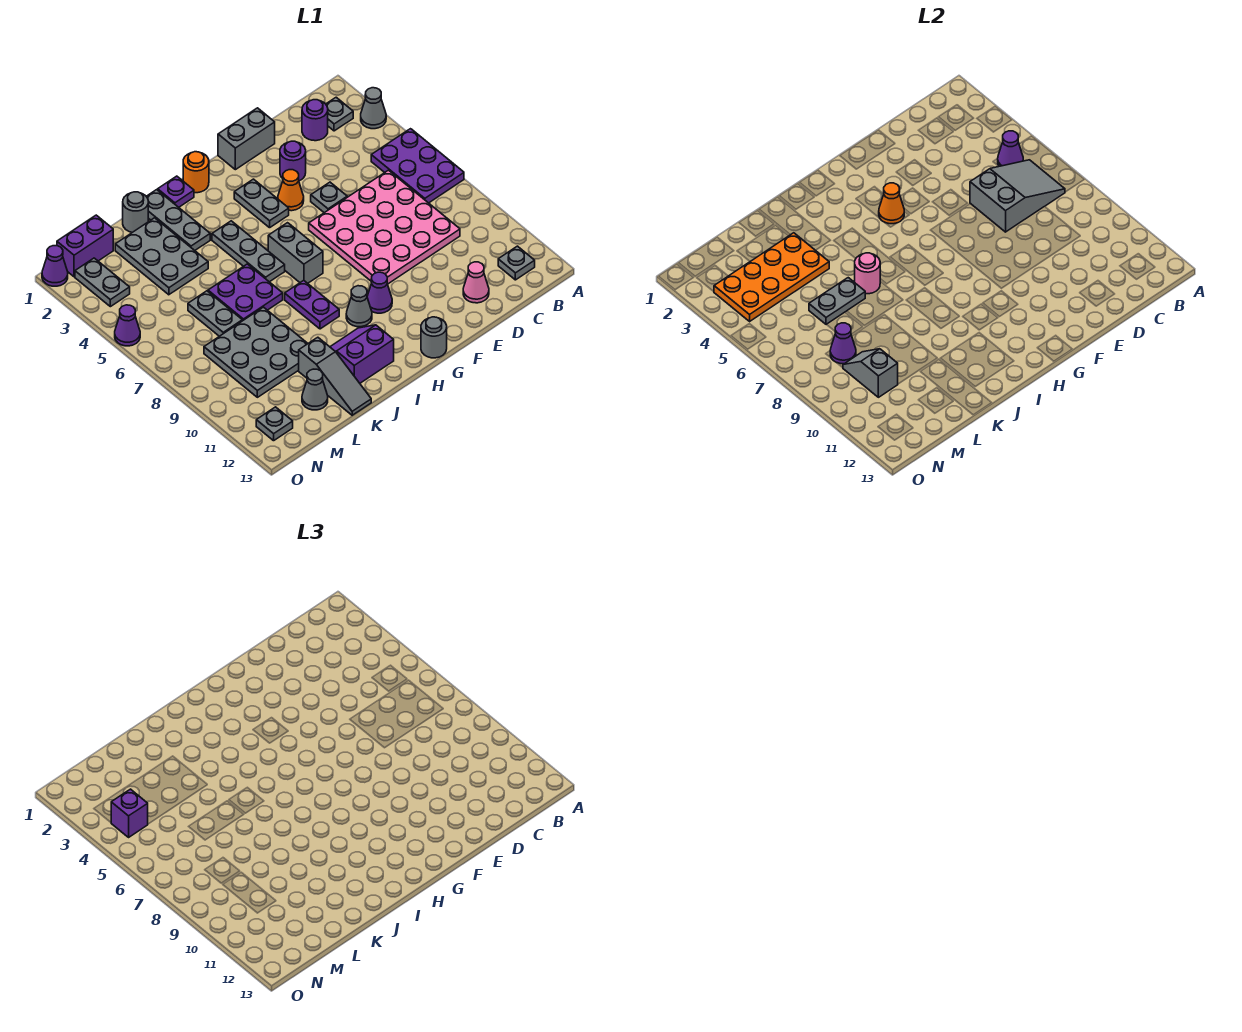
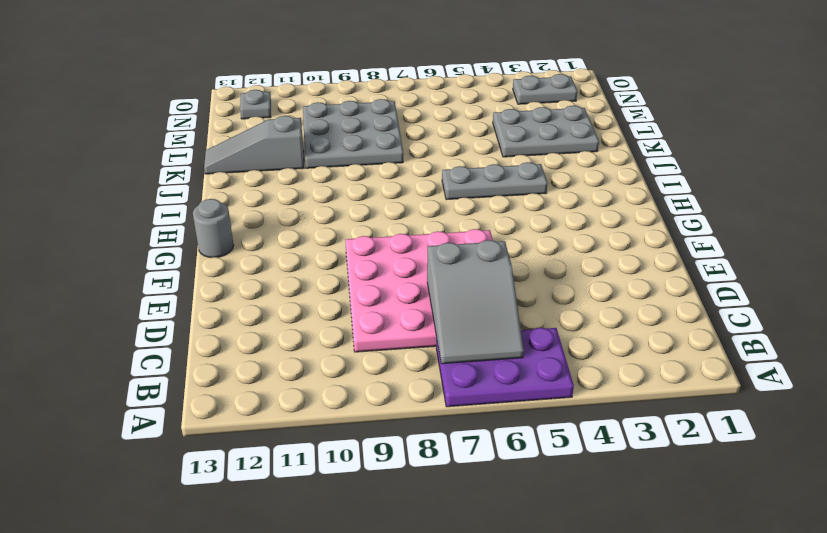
none -> grey cone A3 level 1
none -> grey plate B2 level 1
none -> grey plate B12 level 1
none -> purple round brick C2 level 1

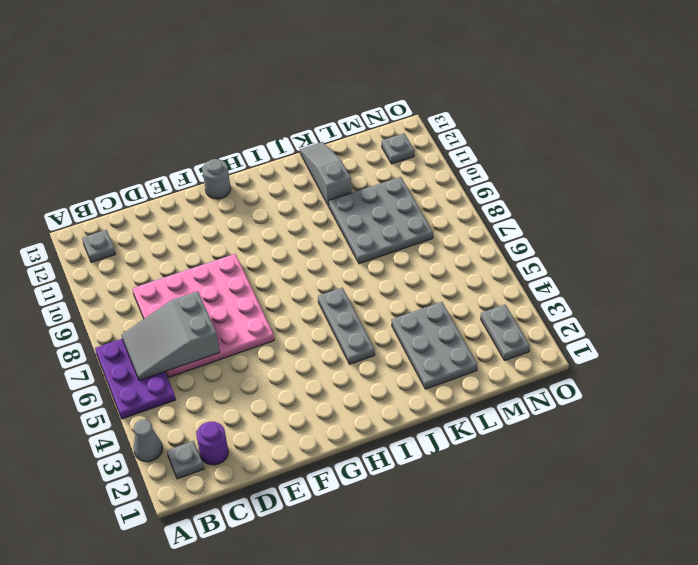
none -> pink cone D12 level 1
none -> grey brick E1:F1 level 1
none -> purple round brick E3 level 1
none -> grey plate E5 level 1

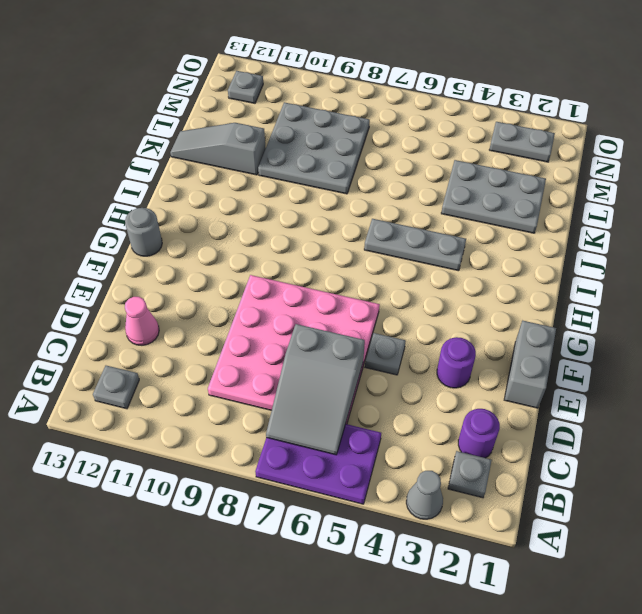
none -> orange cone F4 level 1
none -> grey plate G3:G4 level 1
none -> purple cone G10 level 1
none -> orange round brick H1 level 1

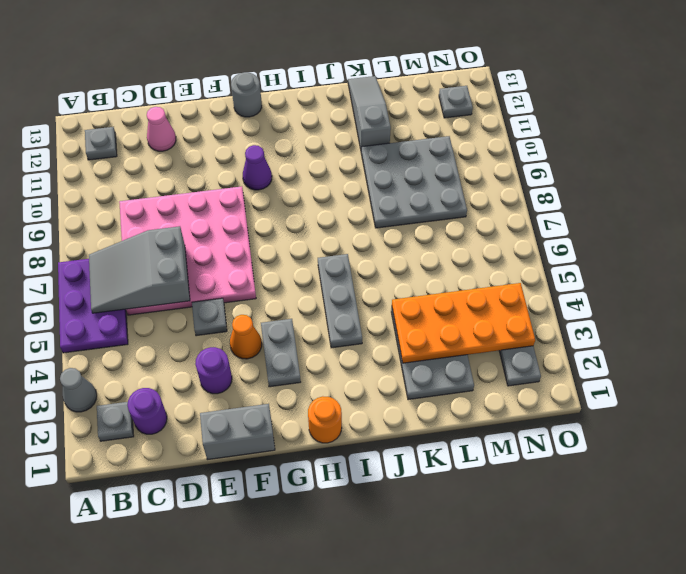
none -> grey brick H6:H7 level 1
none -> grey cone H10 level 1
none -> purple plate I1 level 1
none -> purple plate I8:I9 level 1

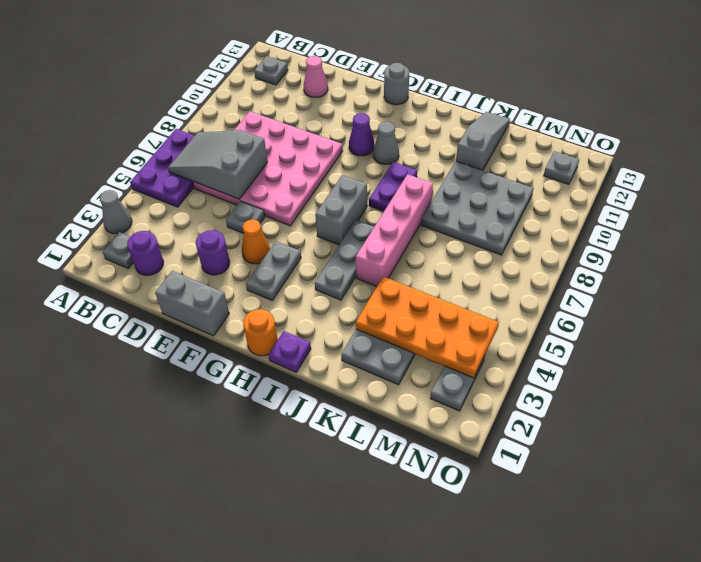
pink brick J5:J8 level 1 -> purple plate J6:K7 level 1
none -> purple slope I11:J12 level 1 top 12
none -> grey plate J1:J3 level 1
none -> grey round brick K1 level 1
none -> grey plate L6:L7 level 1

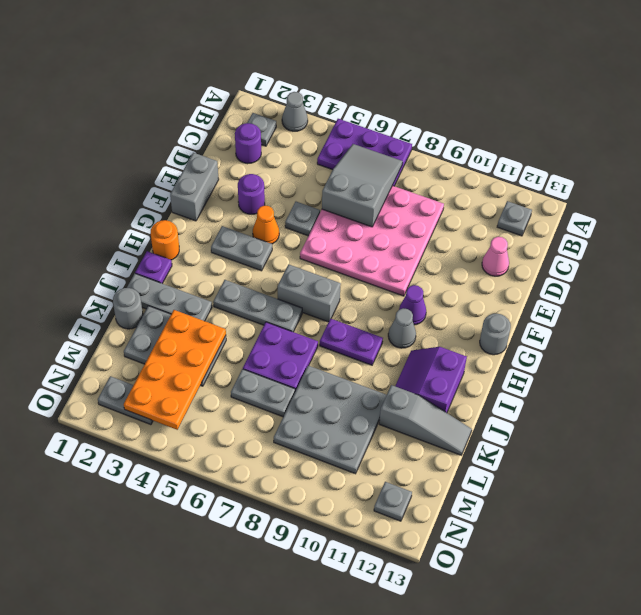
none -> grey cone L12 level 1
none -> purple brick M1:N1 level 1
none -> purple cone O1 level 1
none -> purple cone O5 level 1

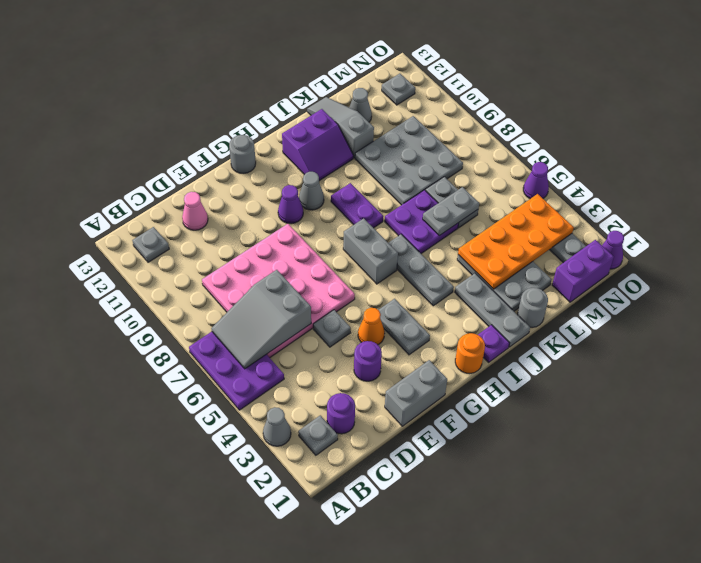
none -> purple cone B5 level 2
none -> orange cone G4 level 2
none -> pink round brick J6 level 2
none -> purple cone M8 level 2

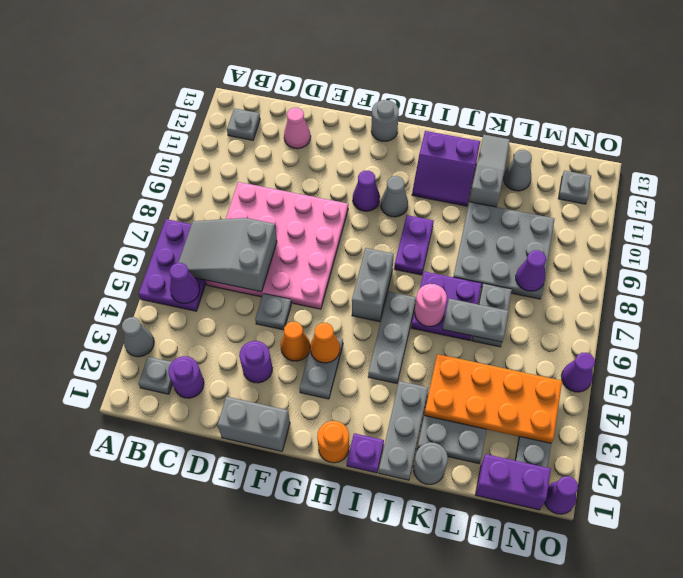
none -> grey slope M9:M10 level 2 top 10
none -> purple brick N4 level 3

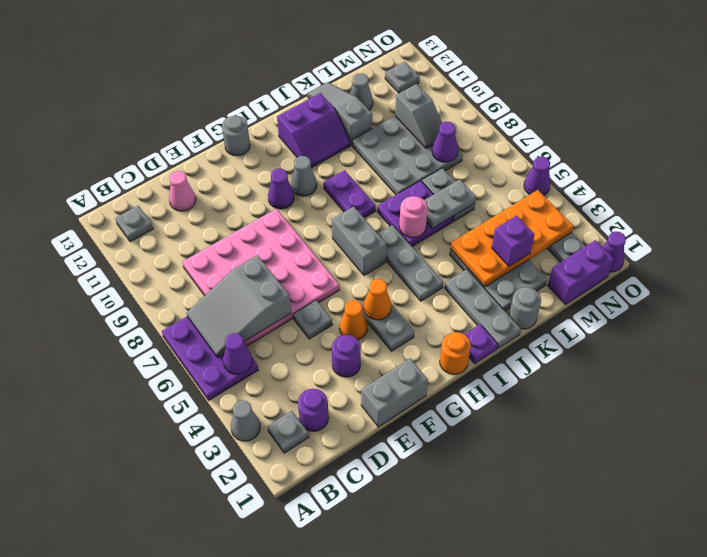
purple brick L3 level 3 -> purple brick N4 level 3

